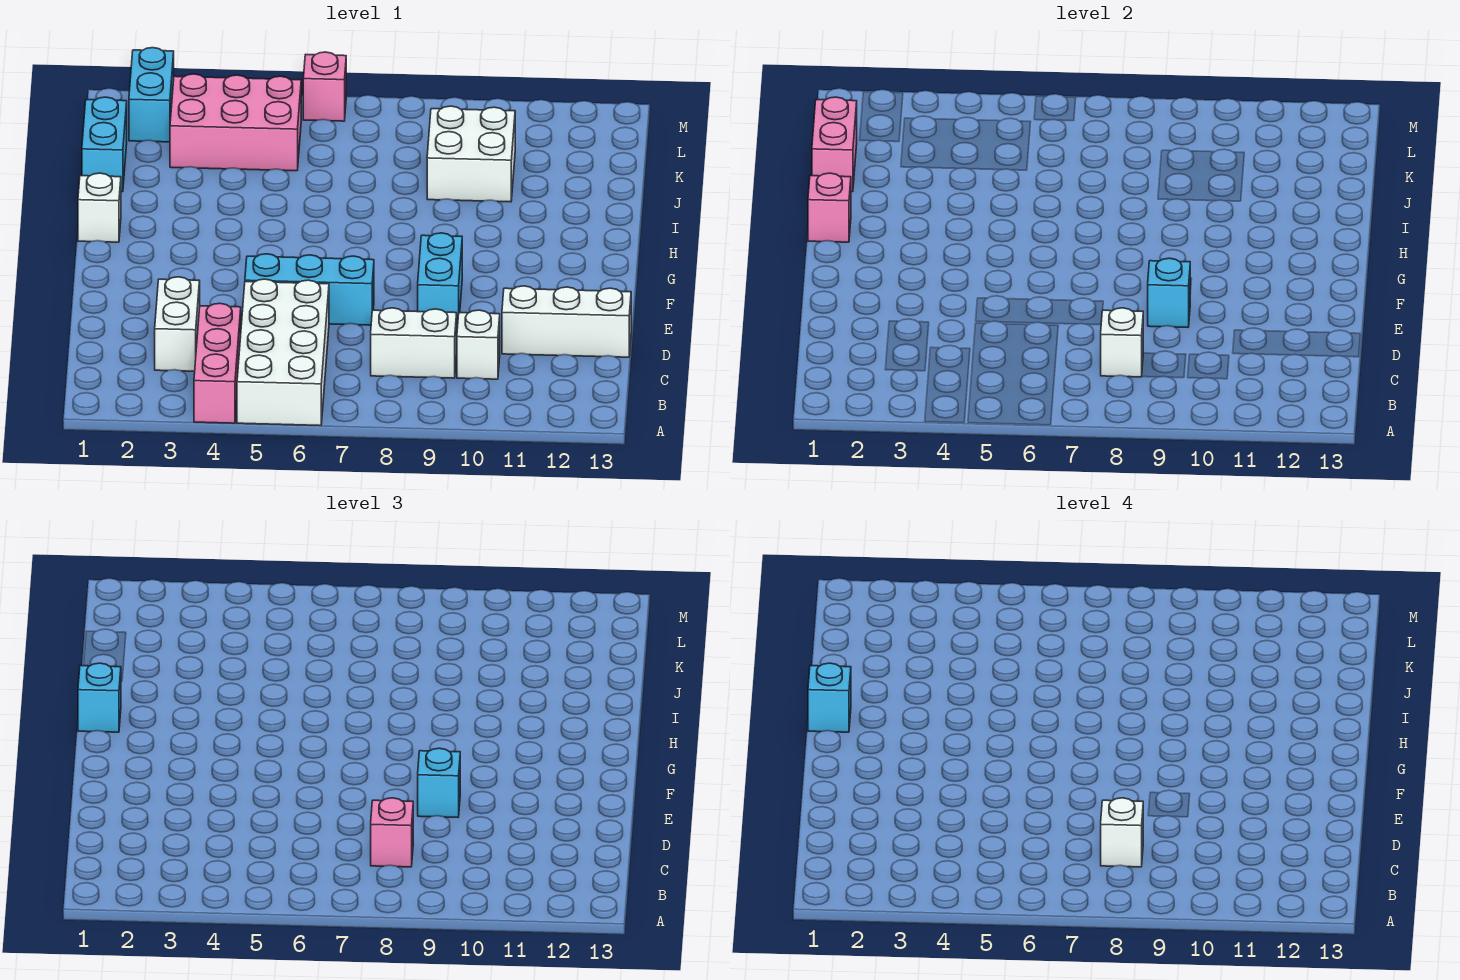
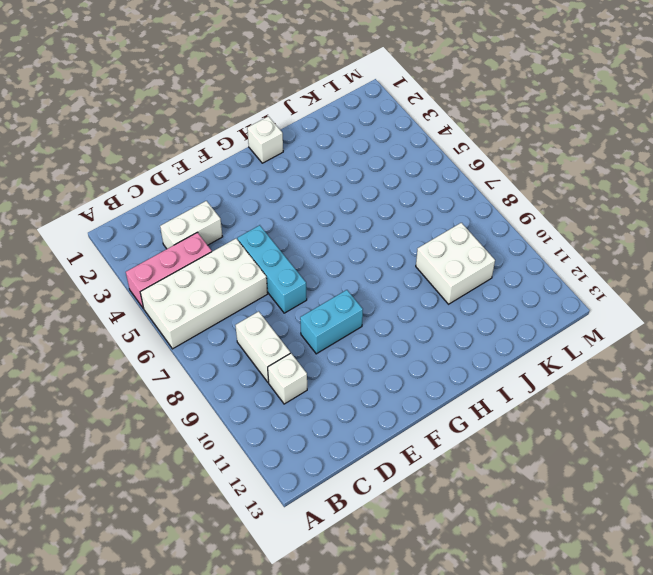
none -> white brick D11:D13 level 1
none -> cyan brick J1:K1 level 1
none -> pink brick K3:L5 level 1

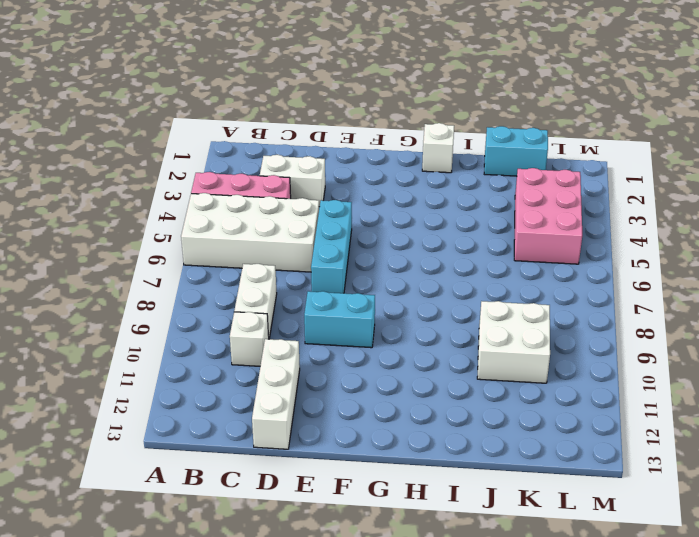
none -> cyan brick L2:M2 level 1
none -> pink brick M6 level 1
none -> white brick C8 level 2

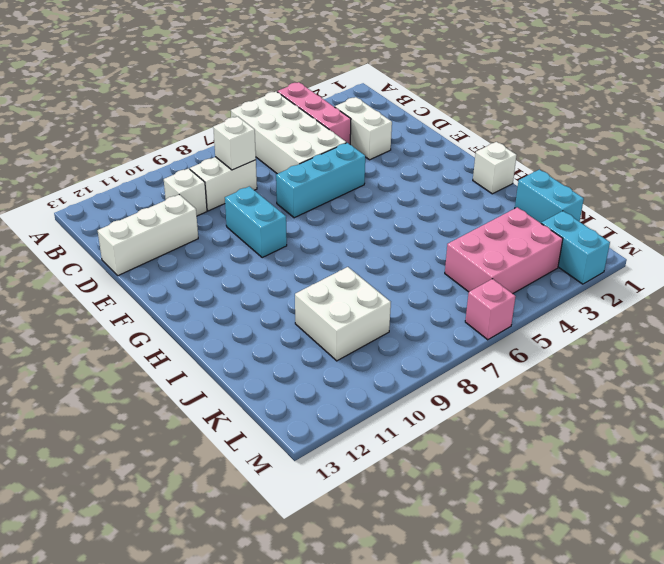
none -> cyan brick E9 level 2
none -> pink brick H1 level 2
none -> pink brick J1:K1 level 2

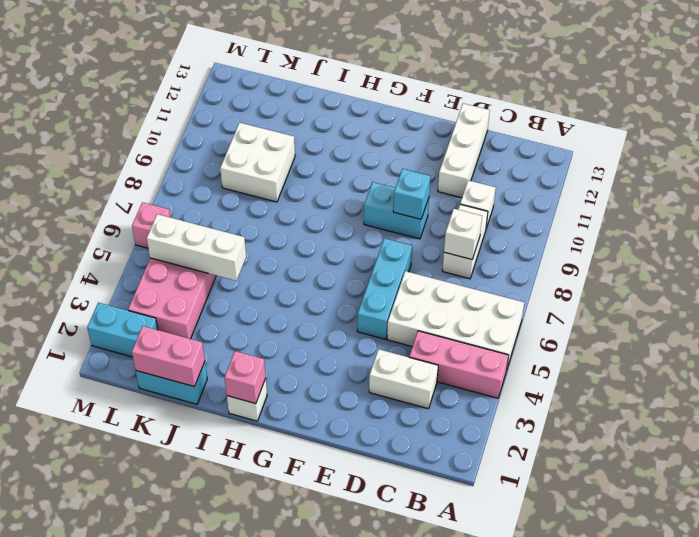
white brick J5:L5 level 2 -> none
none -> pink brick C8 level 3
none -> cyan brick E9 level 3
none -> cyan brick H1 level 3

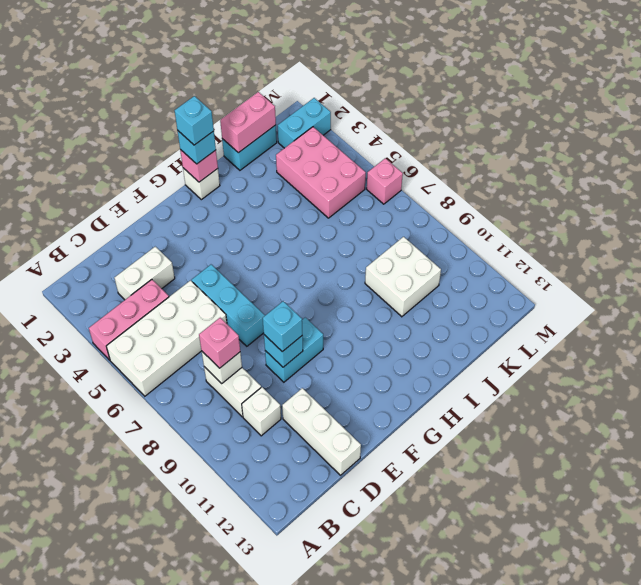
none -> white brick C8 level 4

